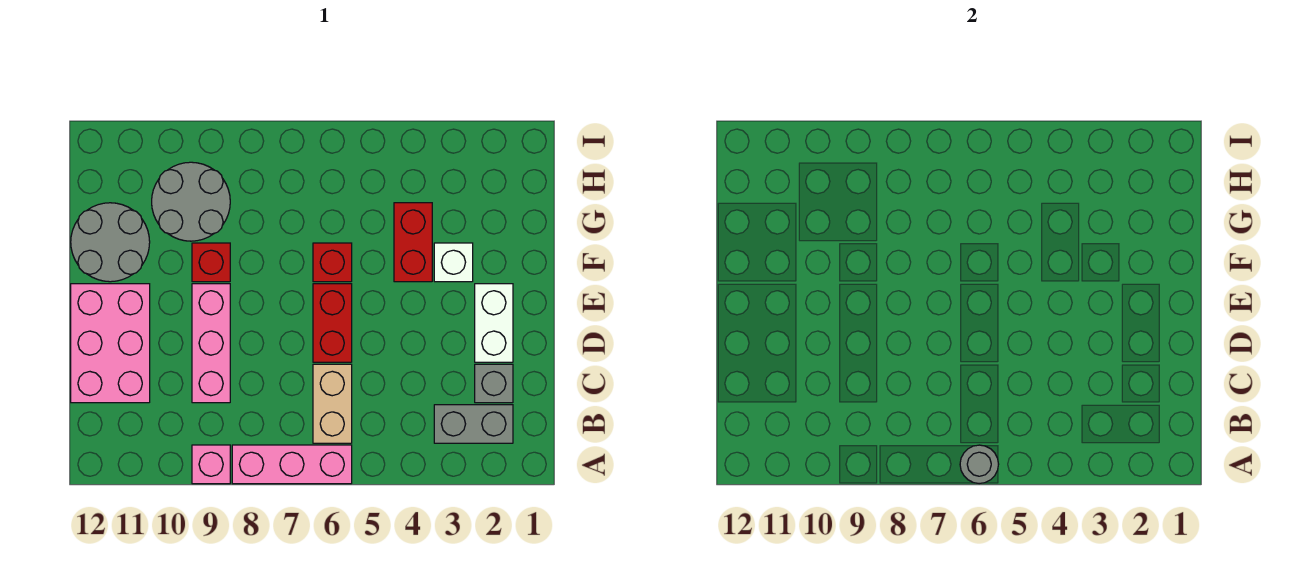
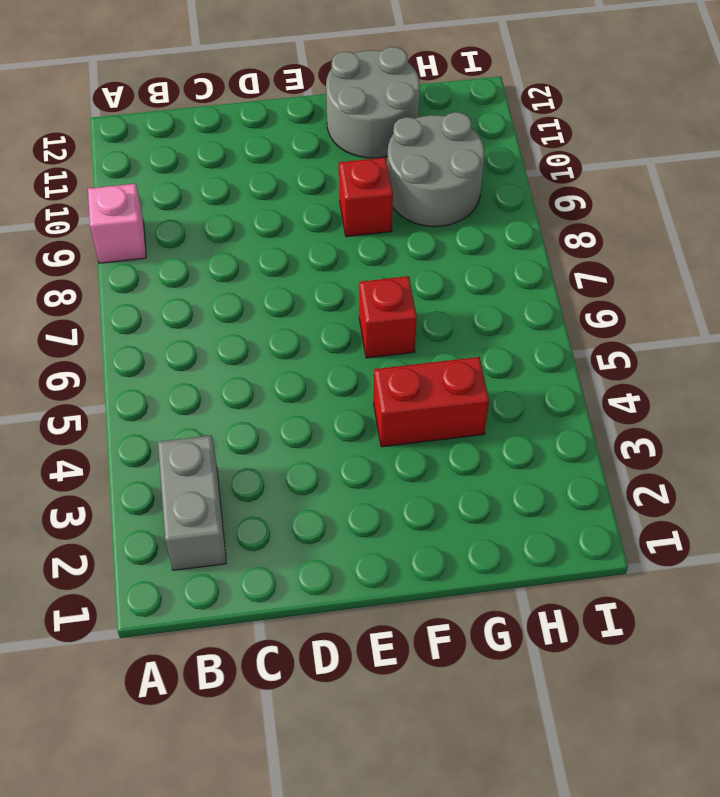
none -> pink brick A6:A8 level 1
none -> tan brick B6:C6 level 1
none -> grey brick C2 level 1

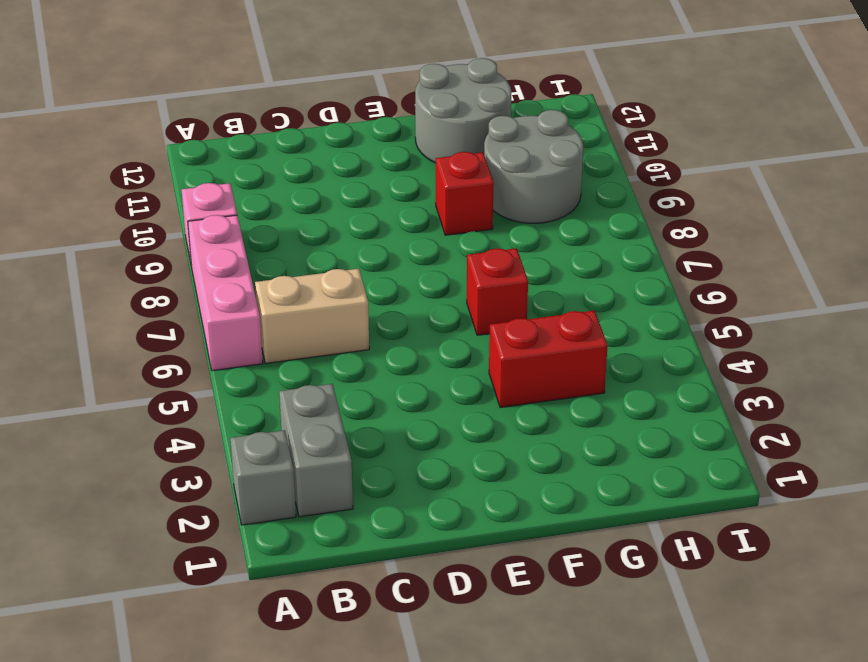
grey brick A2 level 1 -> grey brick C2 level 1
none -> pink brick C9:E9 level 1
none -> pink brick C11:E12 level 1
none -> white brick D2:E2 level 1

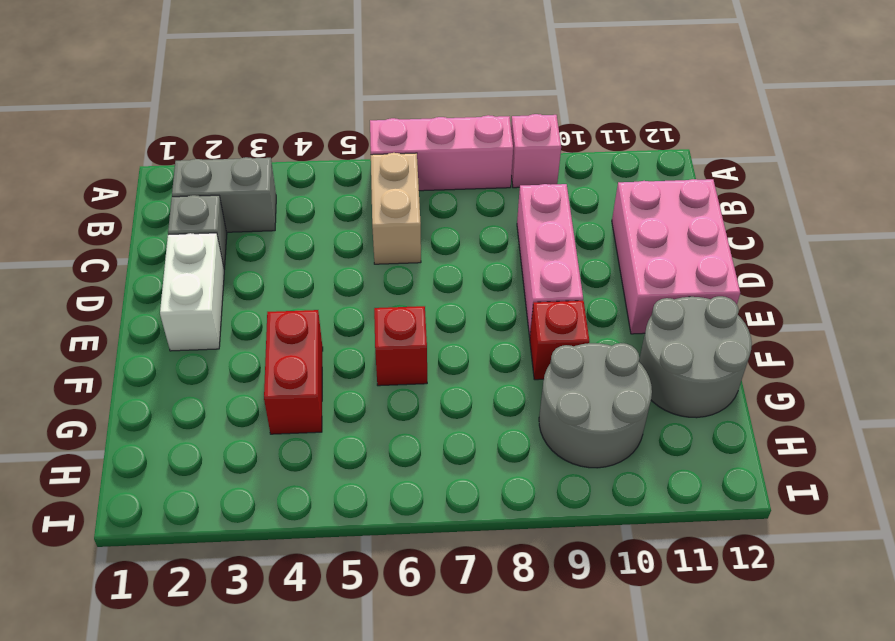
none -> red brick D6:E6 level 1
none -> white brick F3 level 1
none -> grey round brick A6 level 2

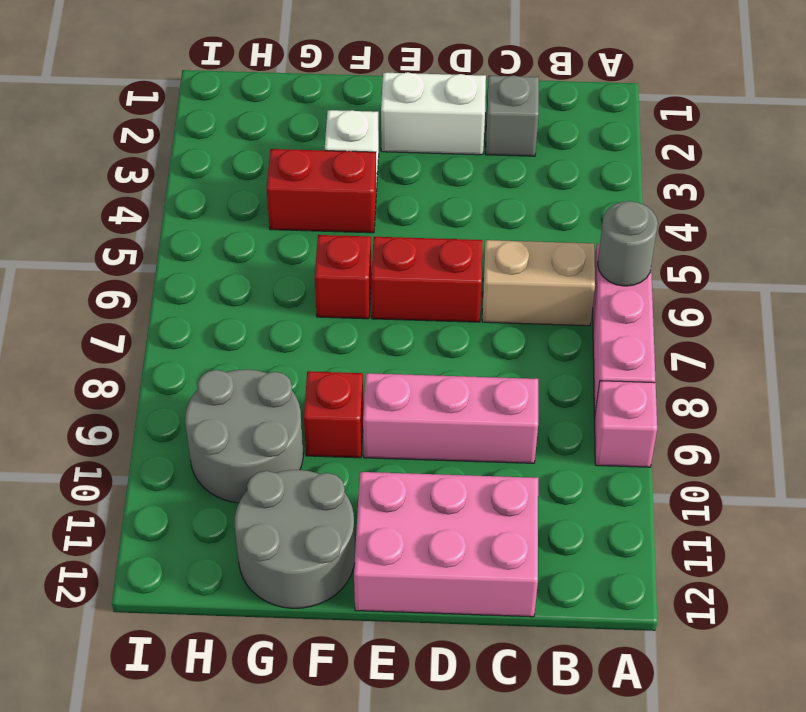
none -> grey brick B2:B3 level 1

